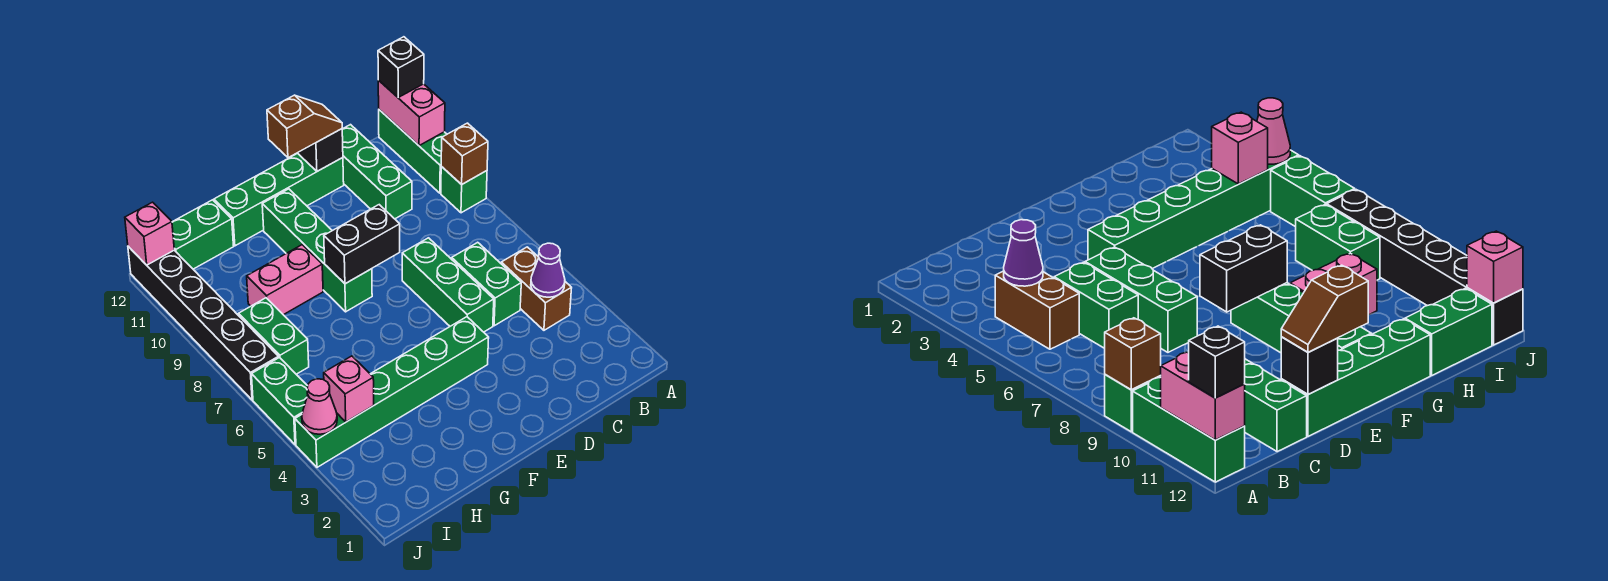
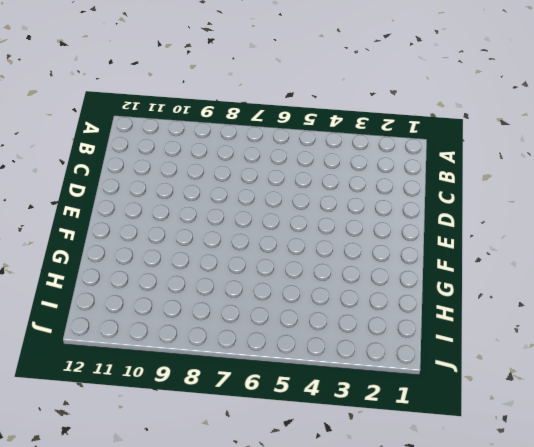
none -> green brick A9 level 1
none -> green brick A10:A12 level 1
none -> brown brick B4:B5 level 1

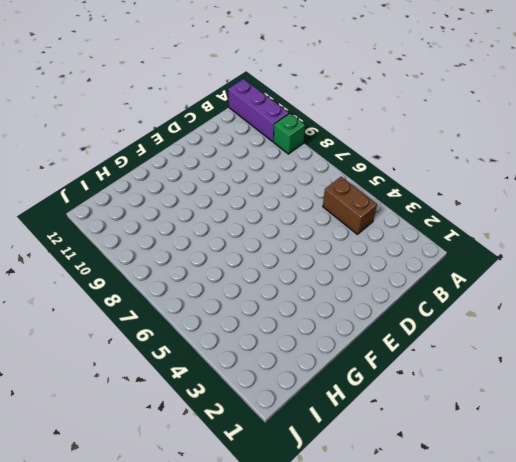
purple brick A10:A12 level 1 -> green brick A10:A12 level 1
none -> green brick C5:C6 level 1
none -> green brick C10:C12 level 1
none -> green brick D5:D7 level 1

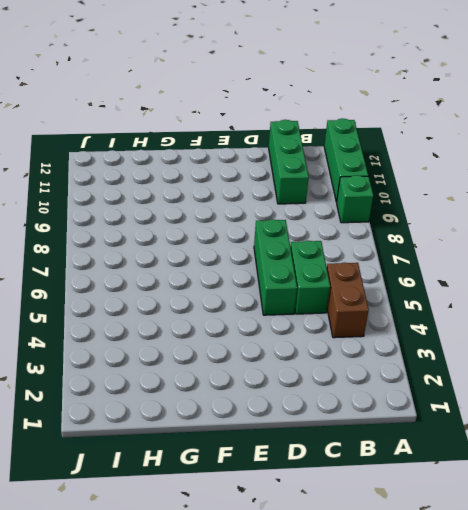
none -> green brick D12:G12 level 1
none -> green brick E4:J4 level 1
none -> green brick F8:F11 level 1

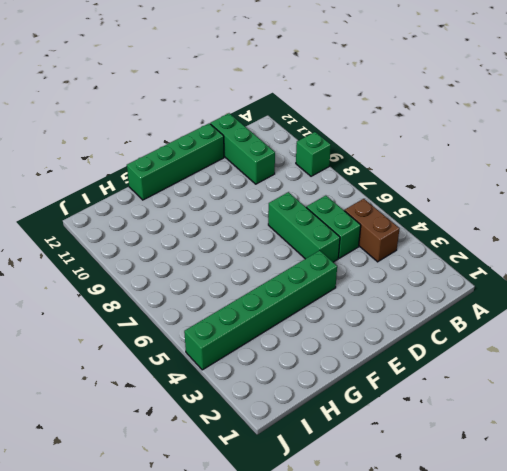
none -> green brick A10:A12 level 1
none -> green brick F8:F11 level 1
none -> pink brick G9:H9 level 1

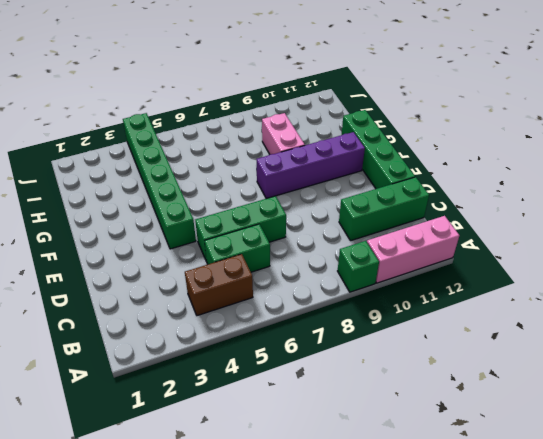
pink brick A10:A12 level 1 -> green brick A10:A12 level 1
purple brick F8:F11 level 1 -> green brick F8:F11 level 1
none -> green brick H12:I12 level 1
none -> green brick I7:I8 level 1
none -> green brick J5:J6 level 1

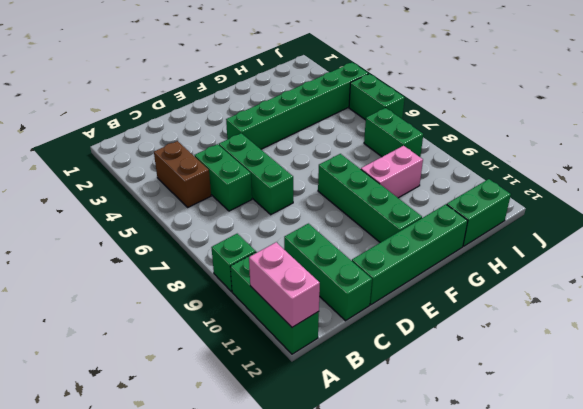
none -> black brick J7:J12 level 1
none -> brown brick A9 level 2
none -> purple cone B4 level 2

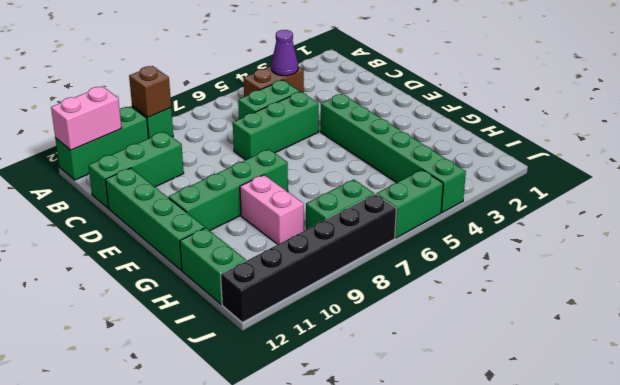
none -> black brick D12 level 2
none -> black brick E8:F8 level 2
none -> pink brick I4 level 2

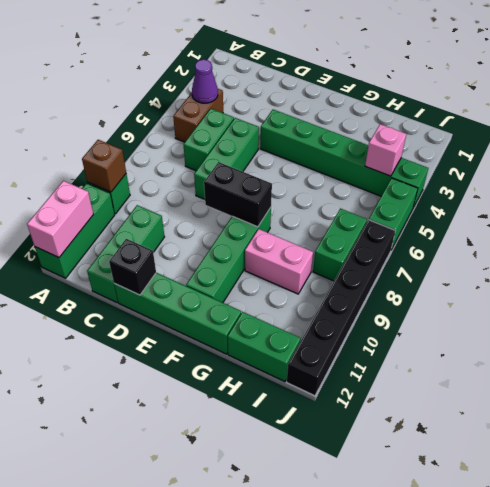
none -> pink cone J4 level 2
none -> pink brick J12 level 2
none -> black brick A12 level 3

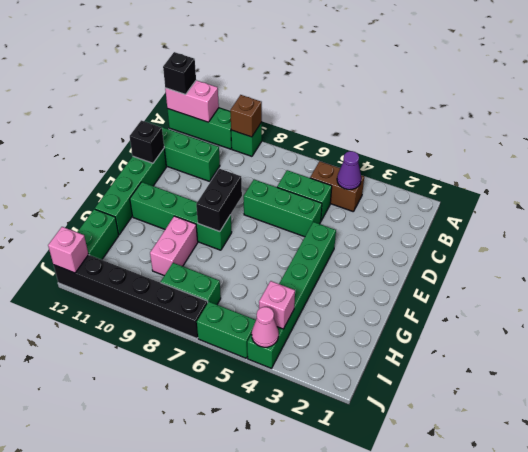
none -> brown slope D12:E12 level 3 top E

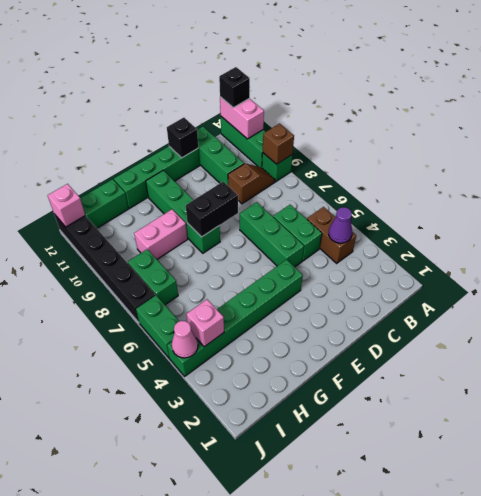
brown slope B9:C9 level 1 top C -> brown slope D12:E12 level 3 top E

